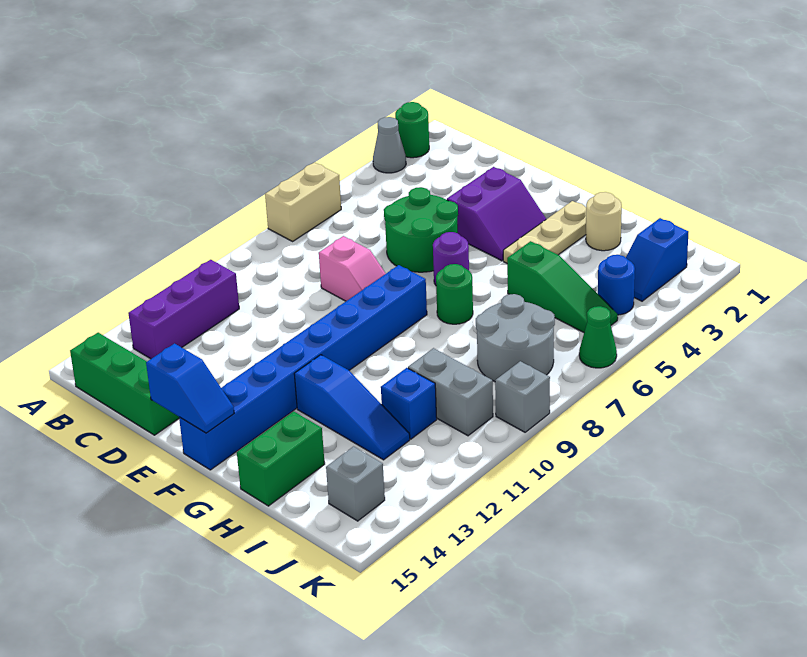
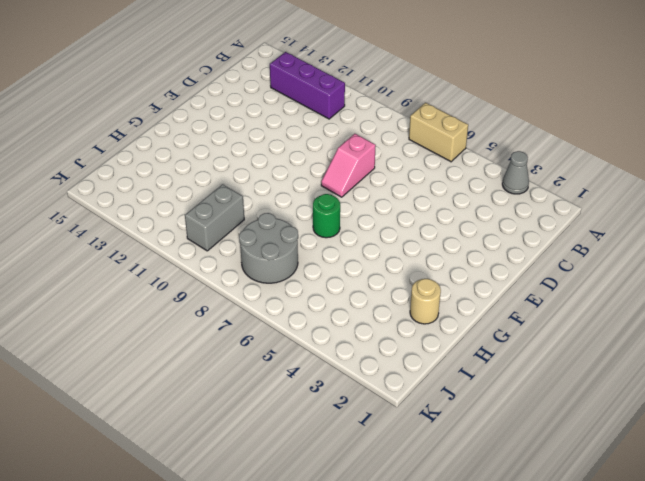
none -> green round brick A2 level 1
none -> green brick B15:D15 level 1
none -> green round brick D5:E6 level 1

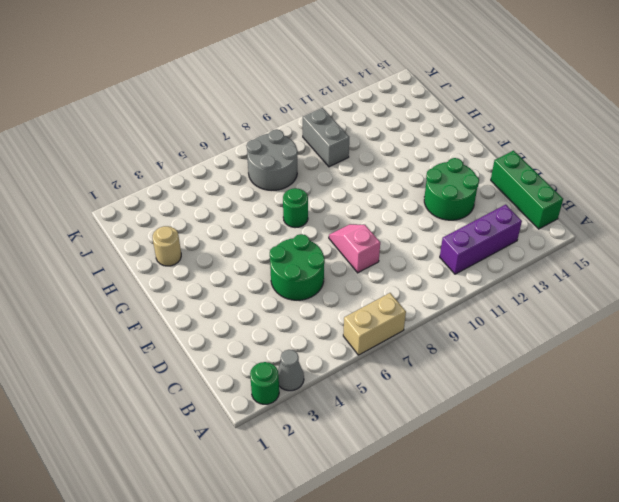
green round brick D12:E13 level 1 -> none
none -> purple slope E3:F4 level 1 top E
none -> purple round brick F6 level 1
none -> blue brick F8:F15 level 1

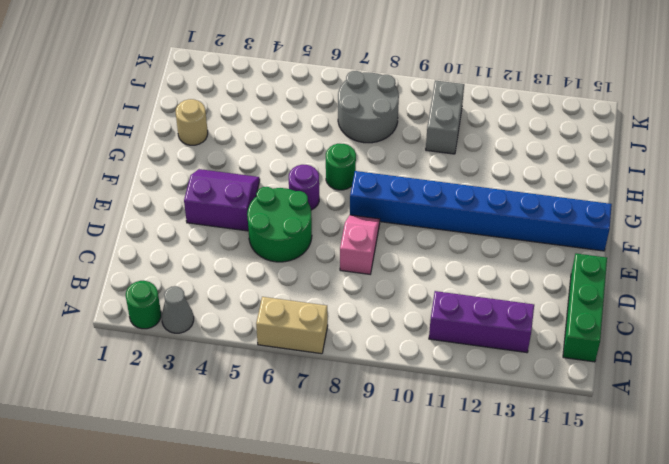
none -> tan plate G2:G4 level 1
none -> blue slope G12:I12 level 1 top G
none -> green slope H5:J5 level 1 top H

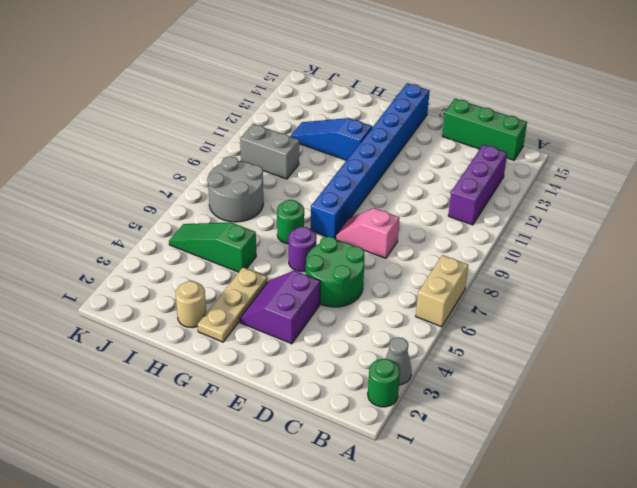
none -> green brick H14:H15 level 1
none -> blue brick I11 level 1
none -> blue slope J2:J3 level 1 top 2

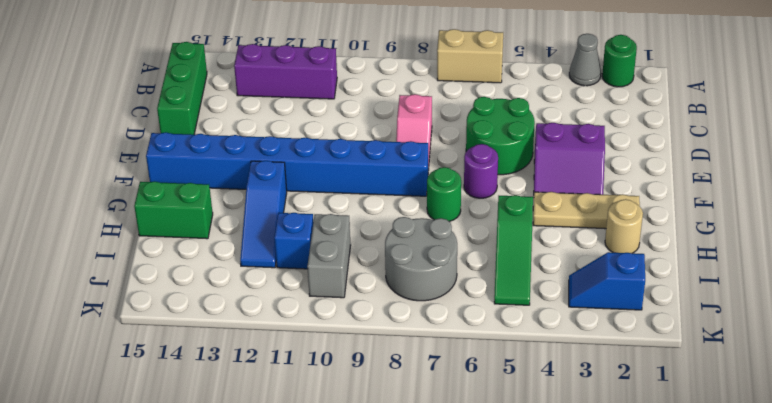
none -> blue round brick J4 level 1
none -> grey brick J14 level 1
none -> green cone K6 level 1

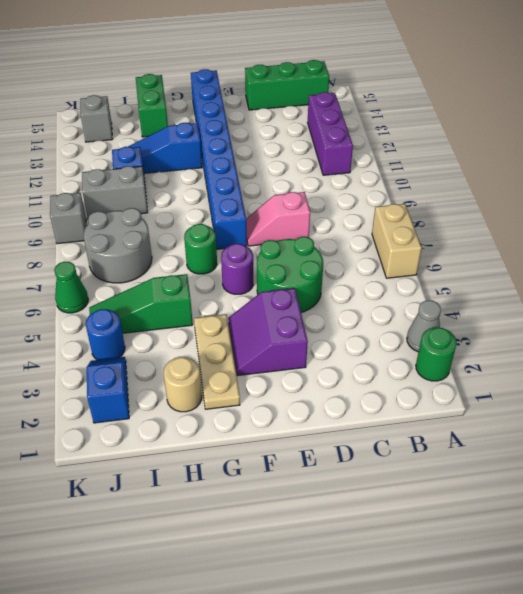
none -> blue slope E15:F15 level 2 top E

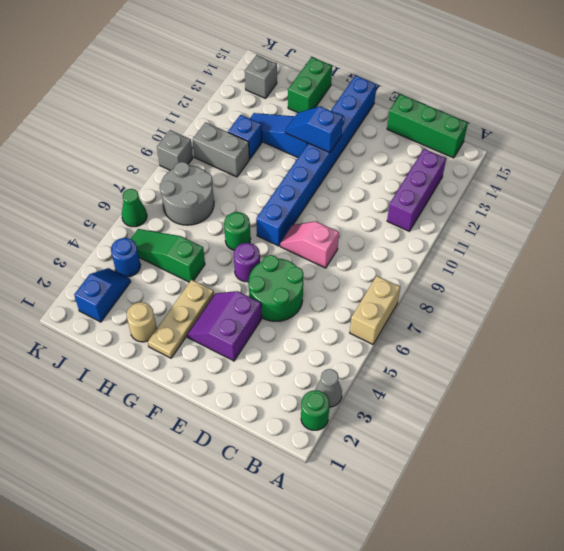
blue slope F12:G12 level 2 top F -> blue slope E15:F15 level 2 top E

